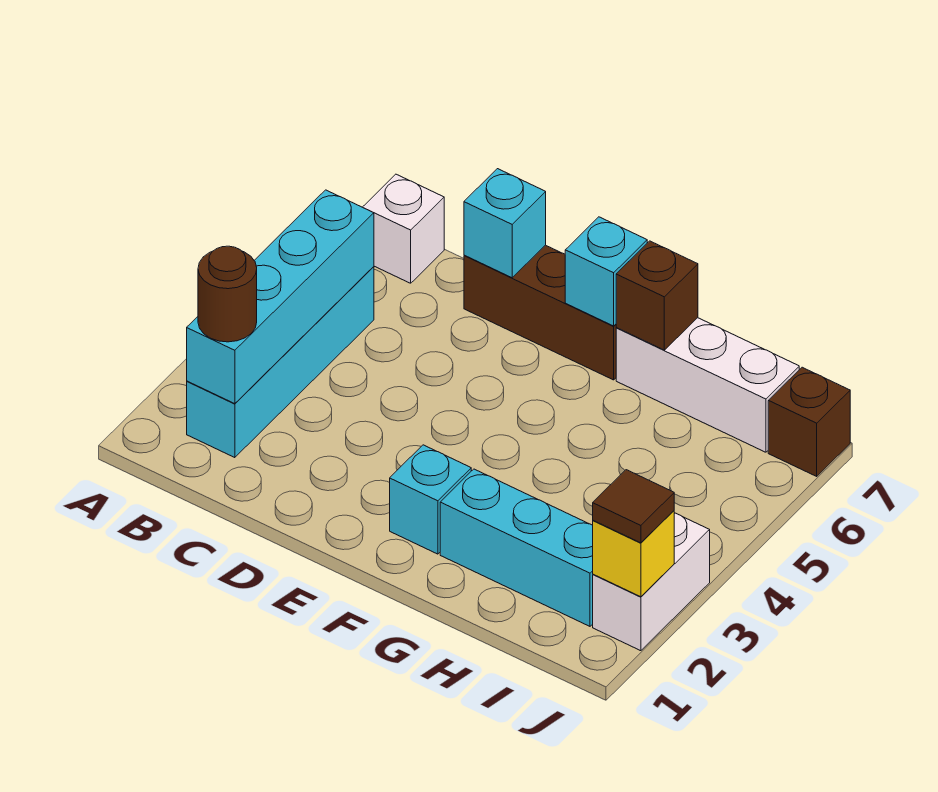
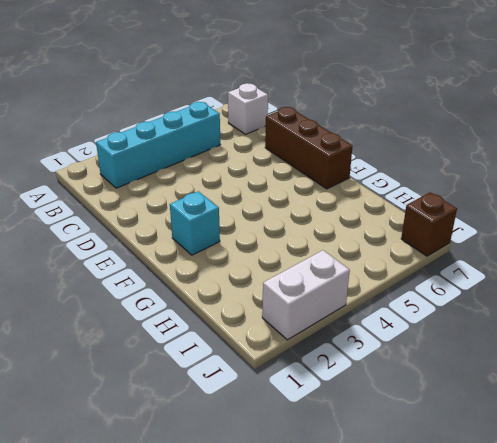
none -> cyan brick G2:I2 level 1
none -> white brick G7:I7 level 1
none -> cyan brick B2:B5 level 2

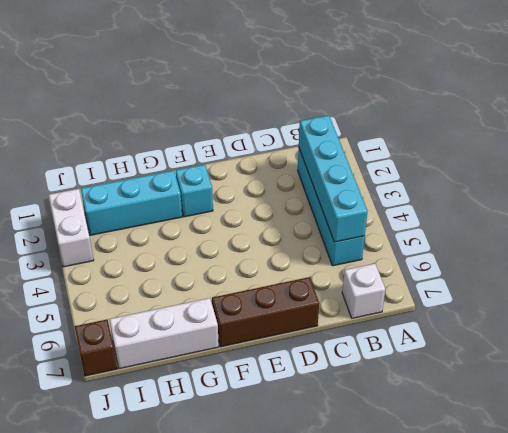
none -> cyan brick D7 level 2
none -> cyan brick F7 level 2
none -> brown brick G7 level 2

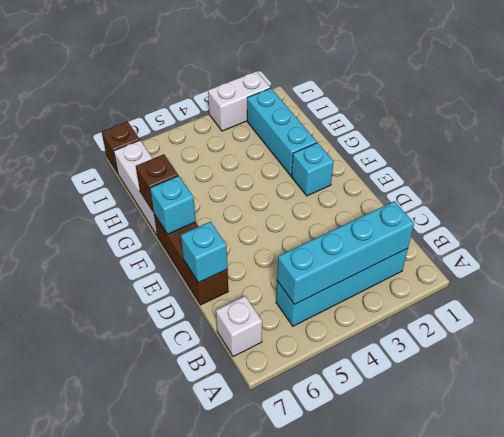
none -> yellow brick J2 level 2
none -> brown round brick B2 level 3
none -> brown tile J2 level 3

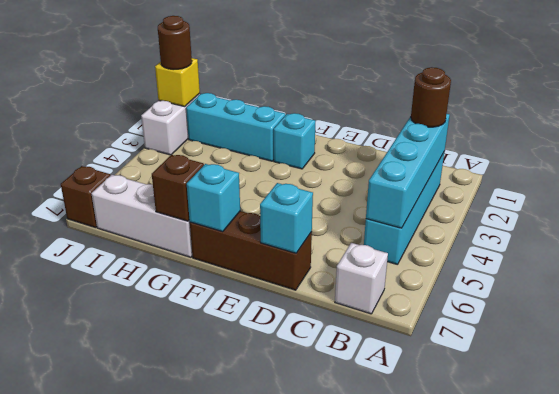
brown round brick J2 level 3 -> brown tile J2 level 3

